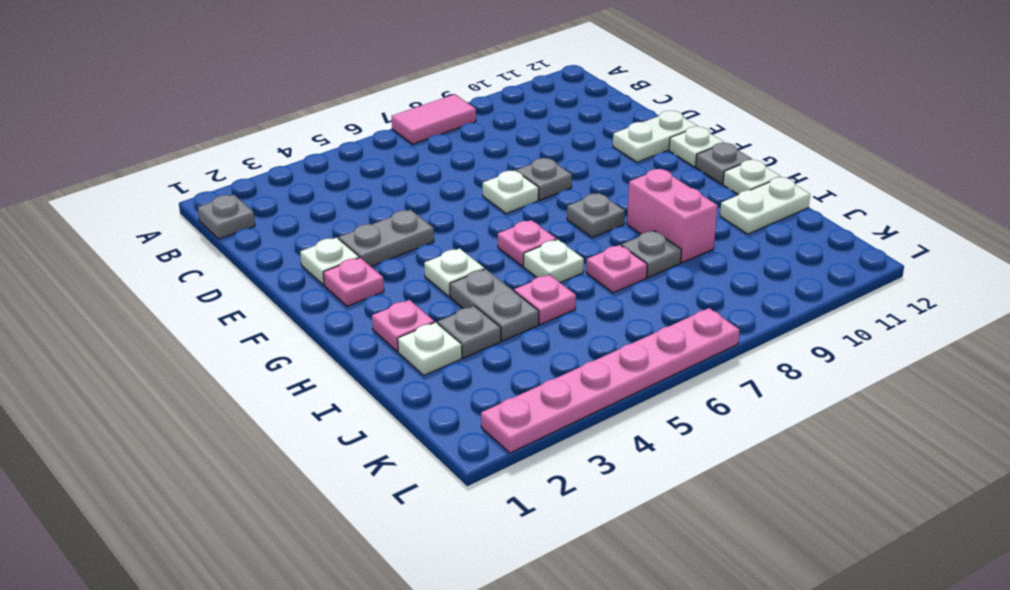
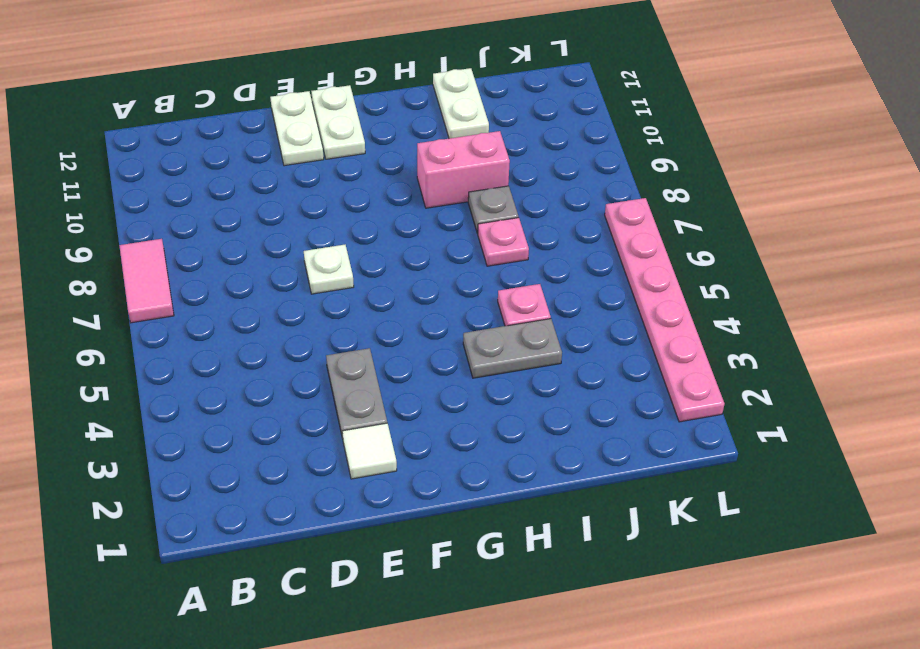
white tile E2 level 1 -> white plate E2 level 1
white plate F11:F12 level 1 -> white plate F12 level 1
none -> grey plate B1 level 1
none -> grey plate E8 level 1
none -> pink plate F2 level 1

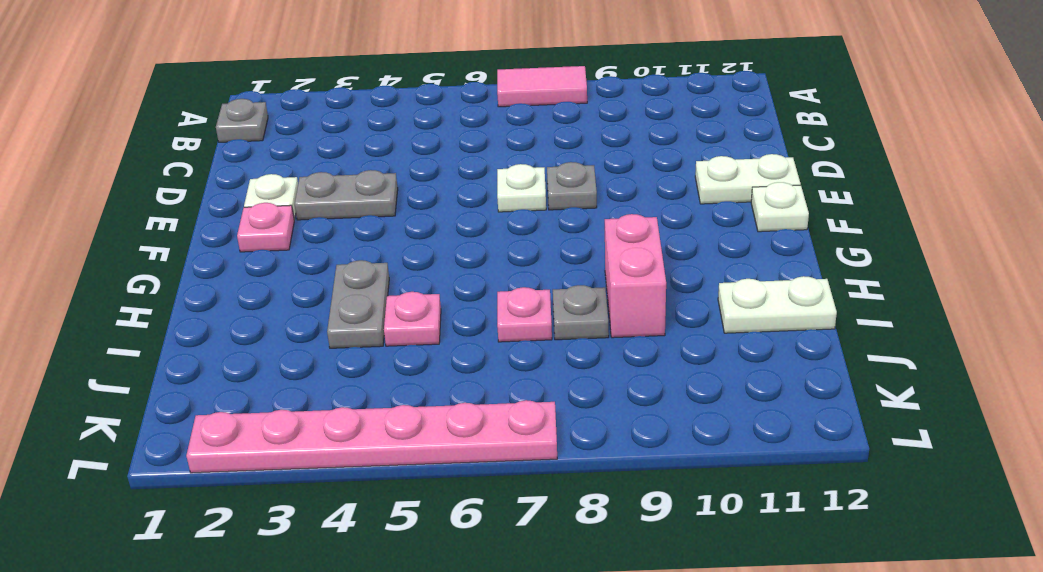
none -> white plate G4 level 1
none -> pink plate G6 level 1
none -> grey plate G8 level 1

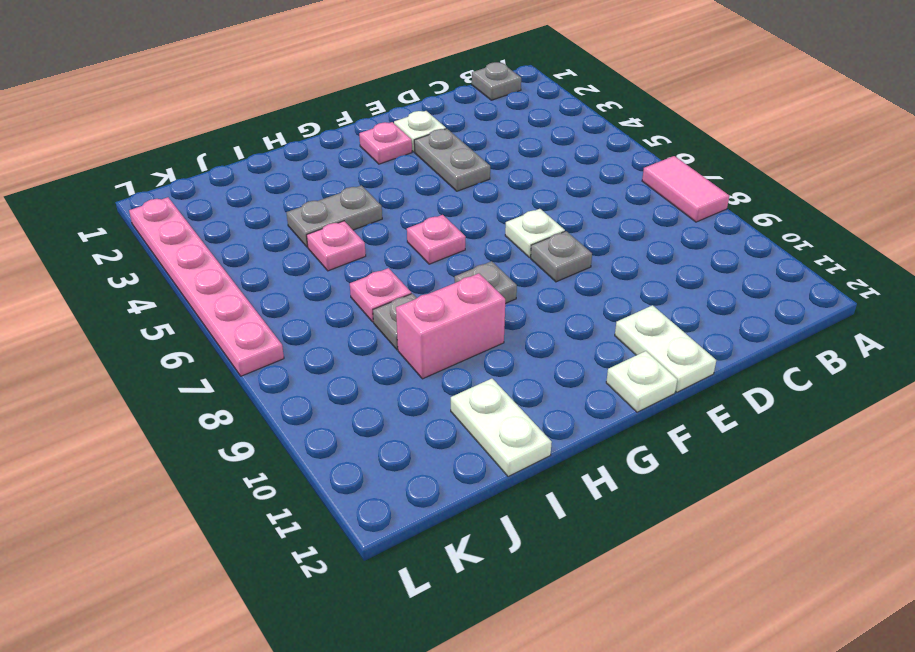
none -> white plate G4 level 1
none -> grey plate G12 level 1
none -> pink plate H2 level 1

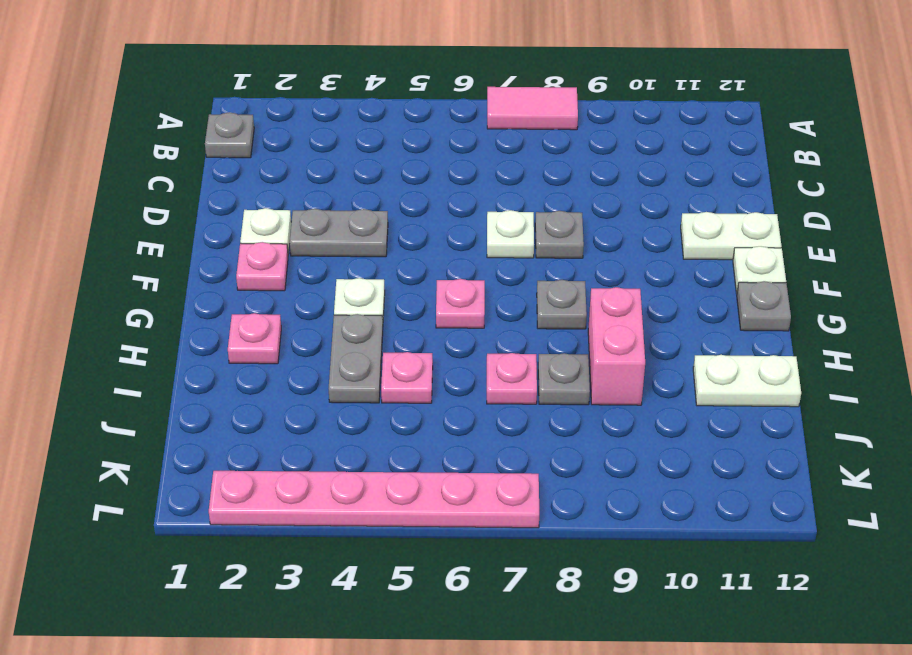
none -> white plate H6 level 1
none -> white plate H12 level 1
none -> white plate I2 level 1

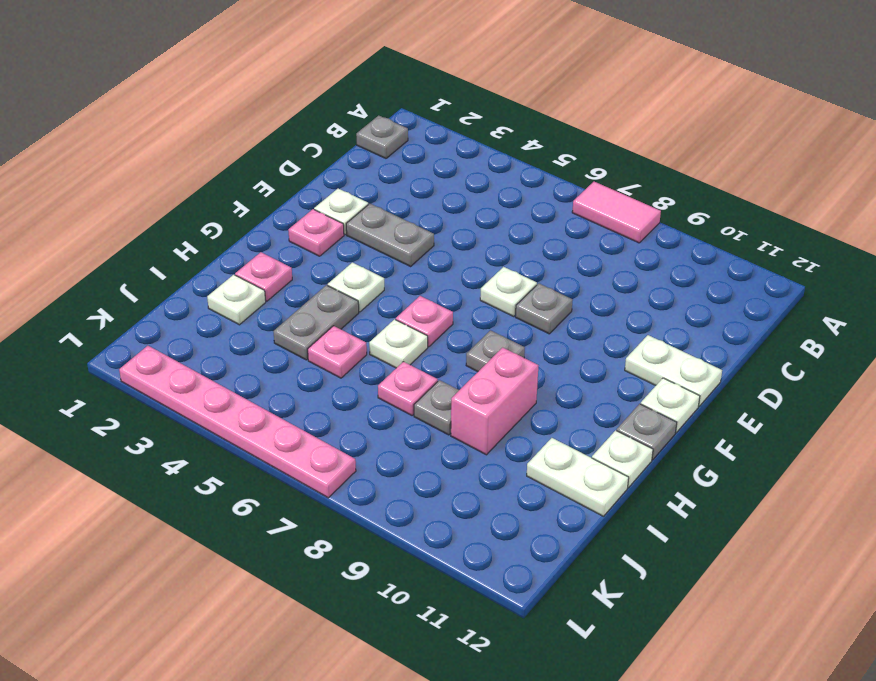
none -> grey plate I3 level 1

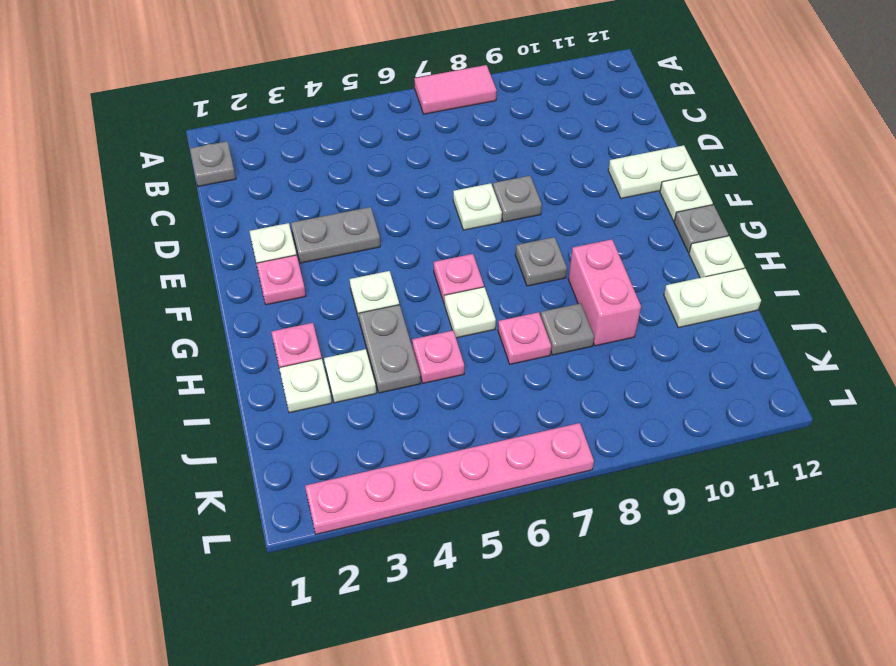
white plate I3 level 1 -> grey plate I3 level 1

